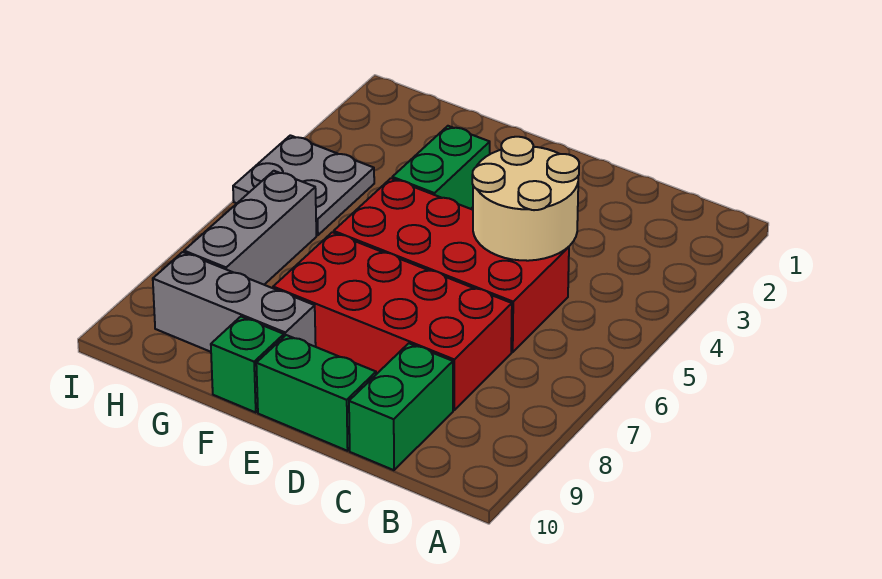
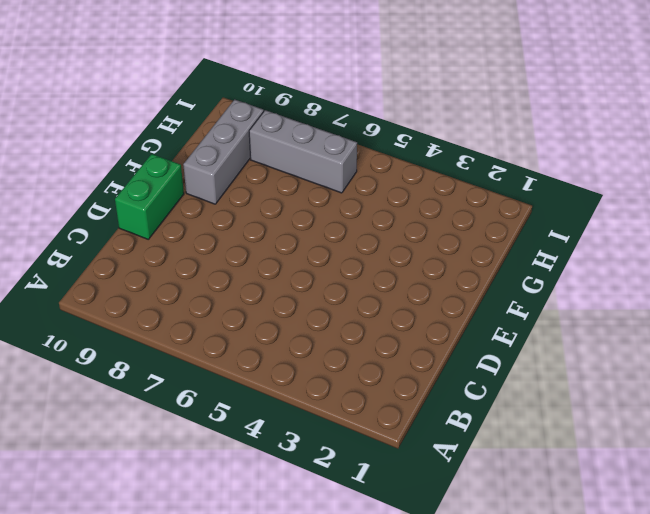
none -> red brick C5:F6 level 1
none -> red brick C7:F8 level 1

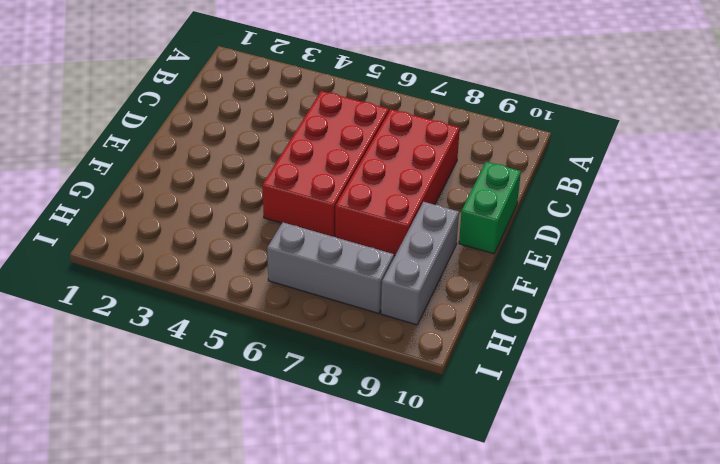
none -> green brick C9:C10 level 1
none -> green brick F3:F4 level 1

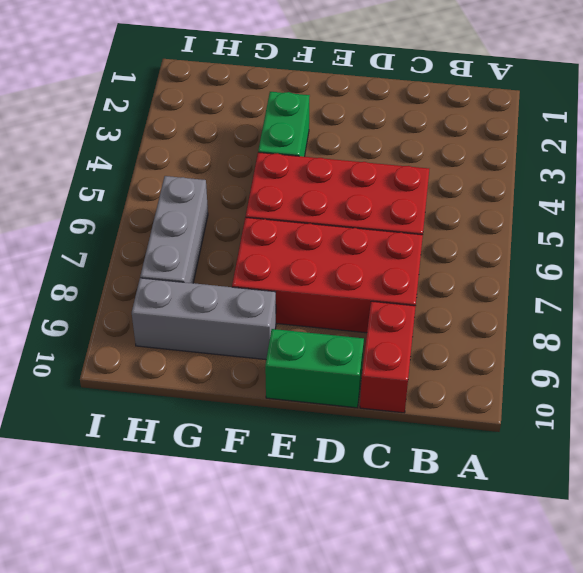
red brick C9:C10 level 1 -> green brick C9:C10 level 1
none -> green brick F10 level 1
none -> grey plate H4:I5 level 1

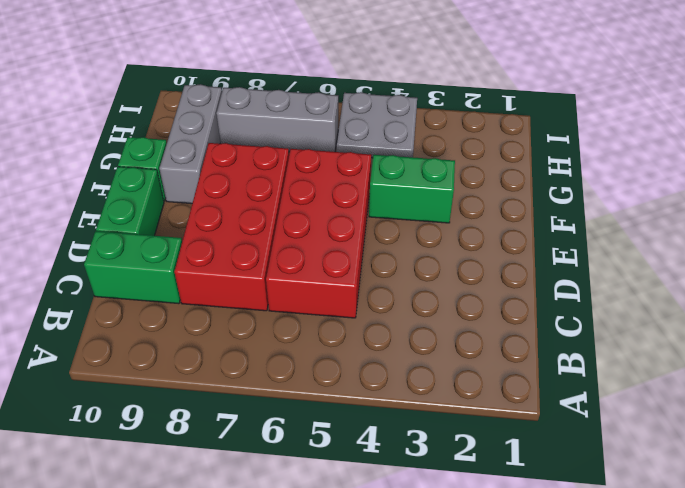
none -> tan round brick C4:D5 level 2

